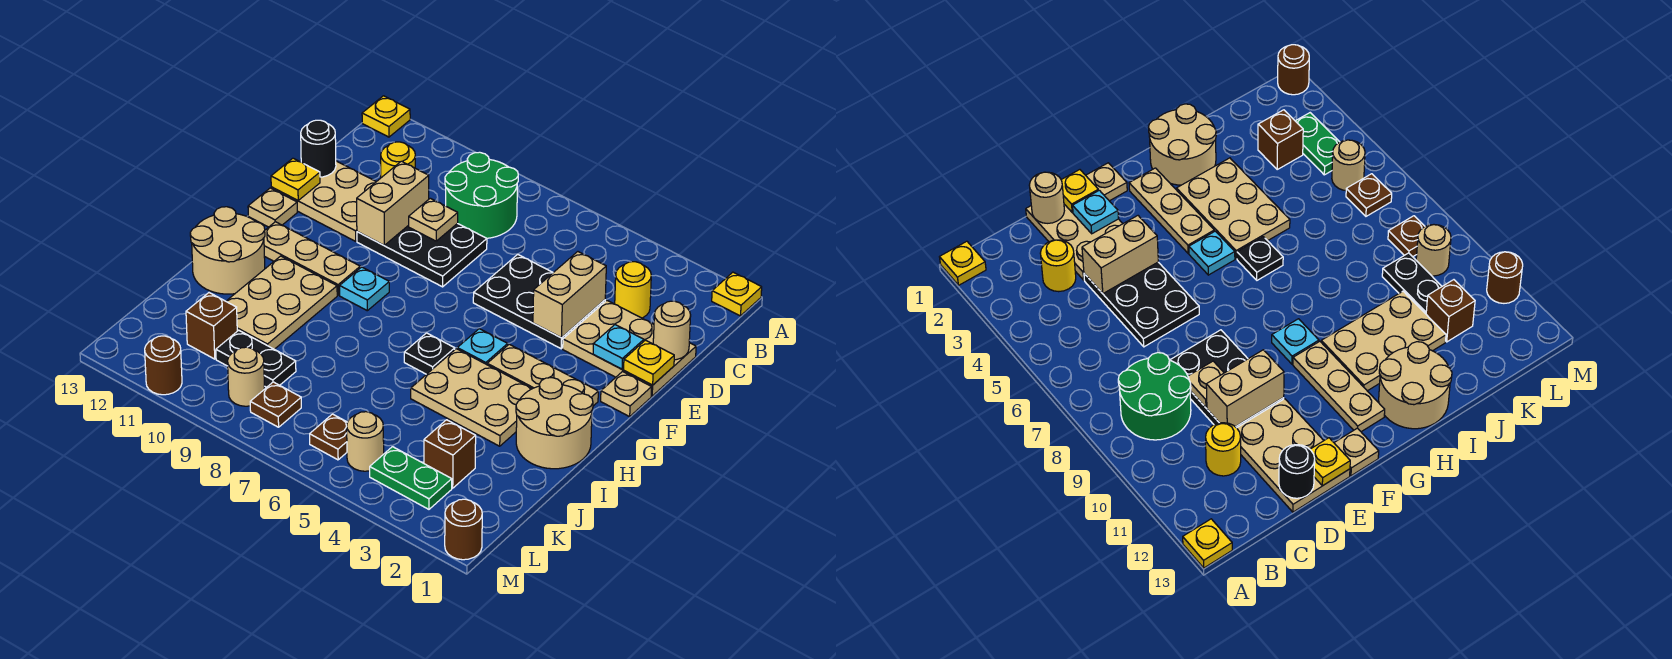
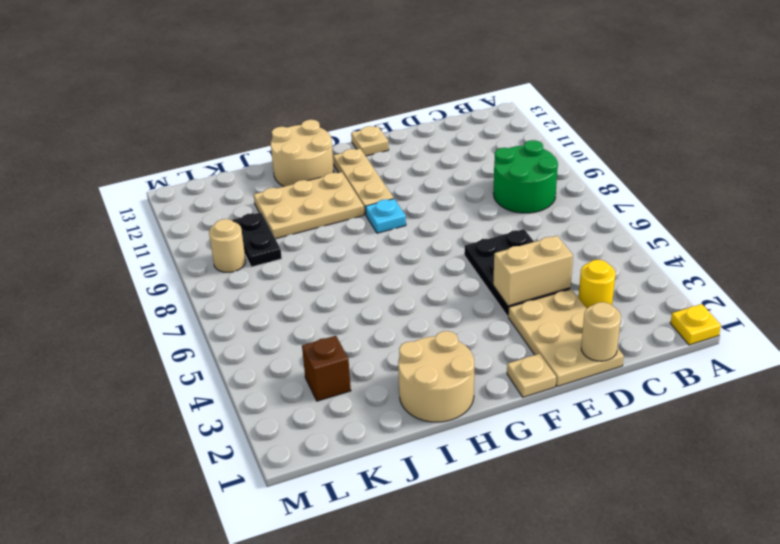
none -> yellow plate A13 level 1
none -> yellow round brick C11 level 1
none -> black plate D8:E10 level 1
none -> tan plate D11:E13 level 1

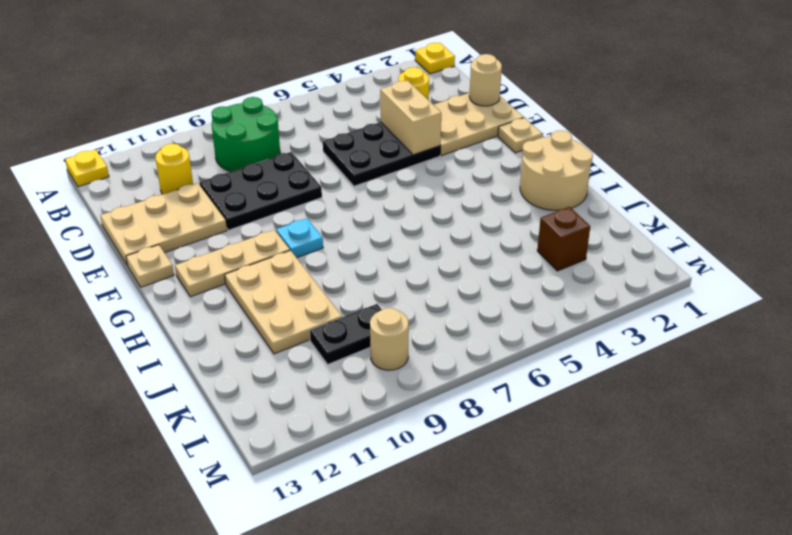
none -> tan plate G2:G4 level 1
none -> cyan plate G5 level 1
none -> tan plate H3:I5 level 1
none -> black plate H6 level 1

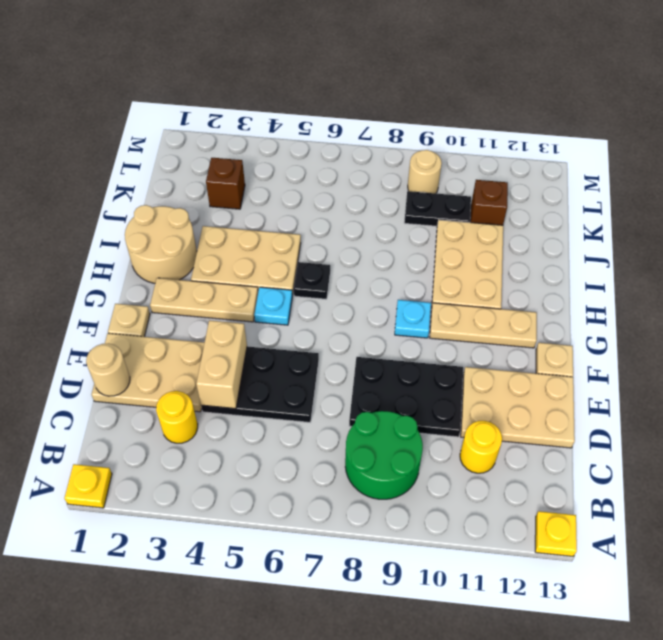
none -> tan round brick H12:I13 level 1
none -> green plate L3:L4 level 1
none -> tan round brick L5 level 1
none -> brown plate L6 level 1

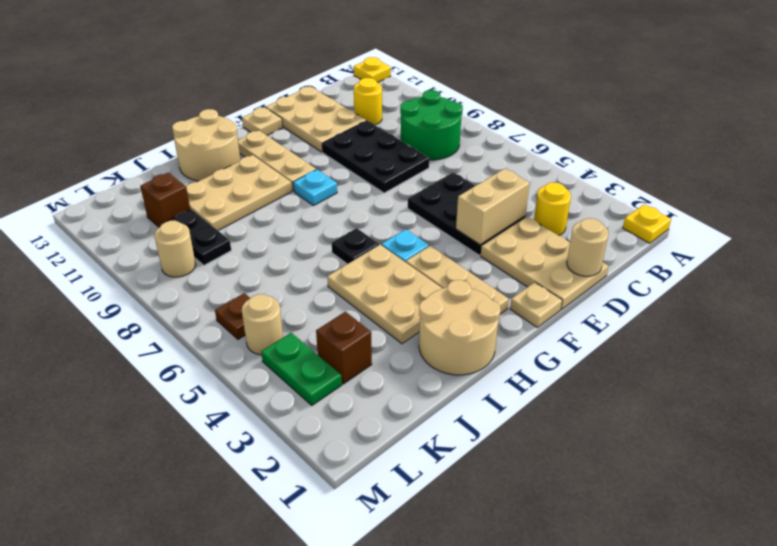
none -> brown plate L8 level 1
none -> brown round brick M1 level 1
none -> brown round brick M11 level 1
none -> tan plate D9 level 2

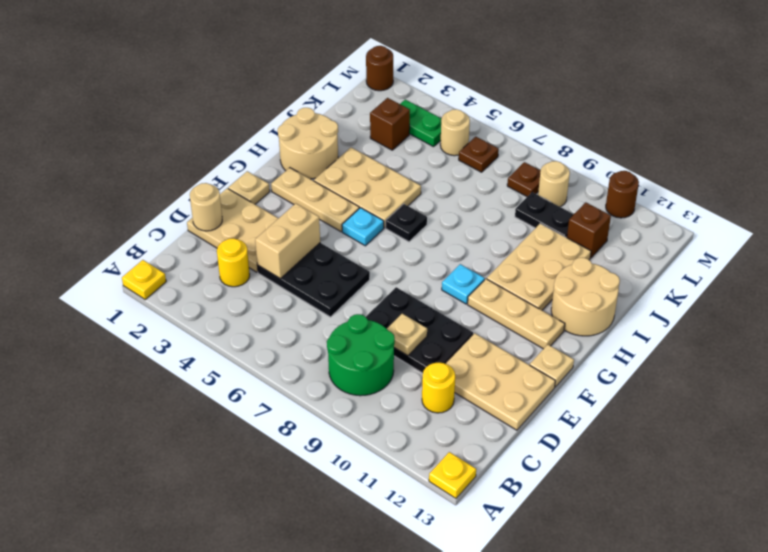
none -> tan brick D10:E10 level 2
none -> black round brick D13 level 2
none -> yellow plate E1 level 2
none -> cyan plate E2 level 2

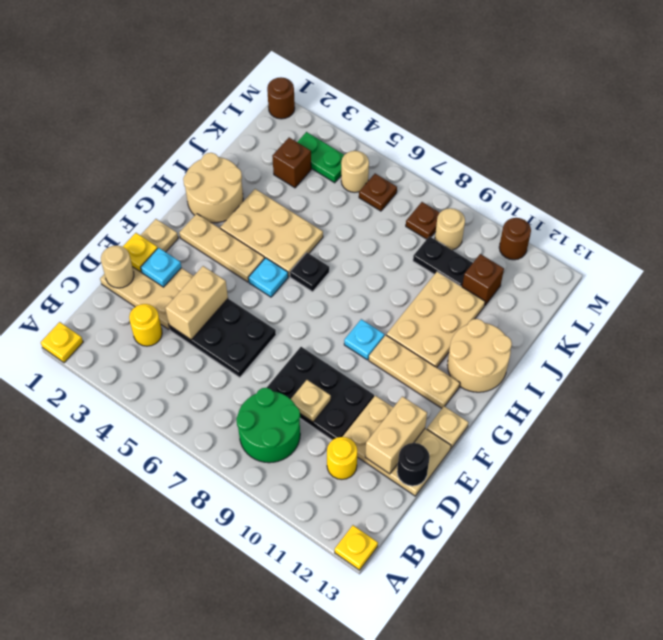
tan brick D12:E12 level 2 -> tan brick D10:E10 level 2
none -> yellow plate E13 level 2

